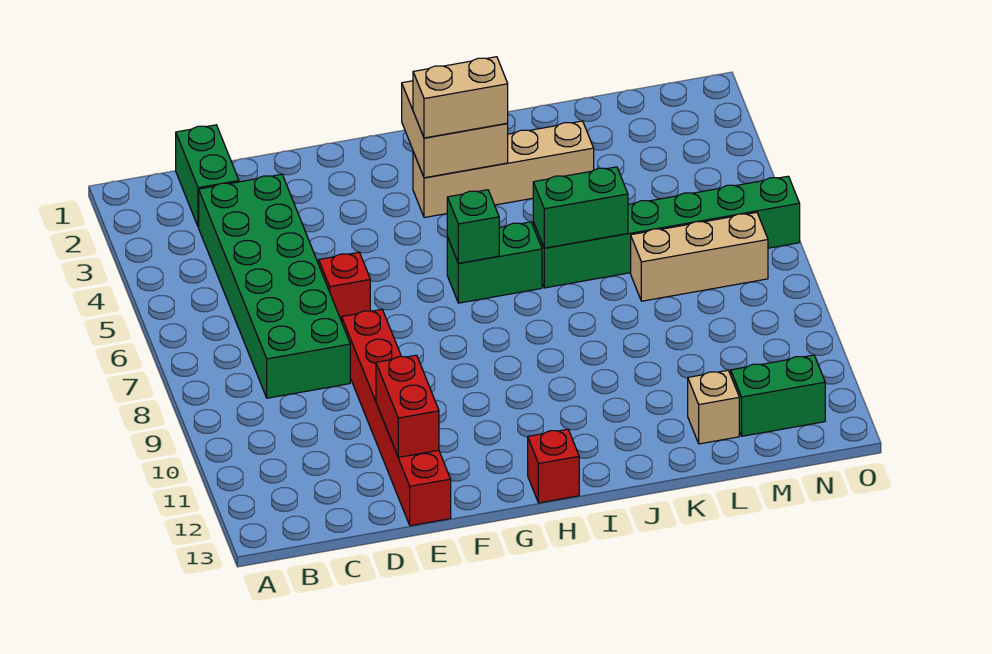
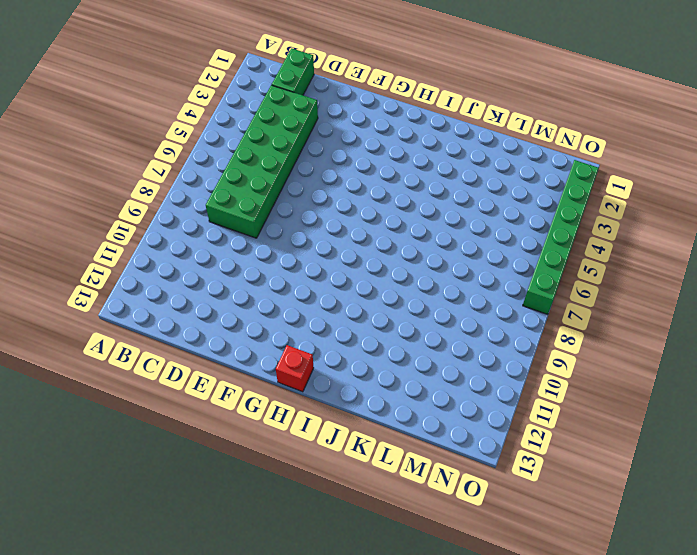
green brick O2:O7 level 1 -> green brick J6:O6 level 1
none -> red brick E6 level 1
none -> red brick E8:E13 level 1
none -> tan brick H3:K3 level 1

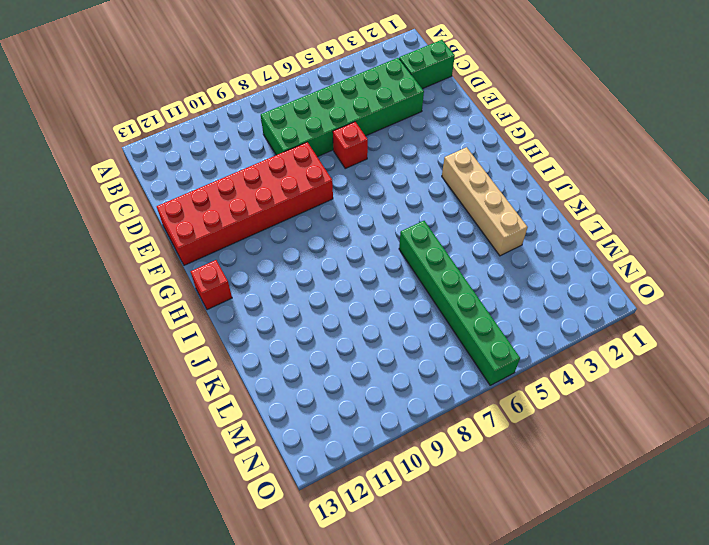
red brick E8:F13 level 1 -> red brick E8:E13 level 1
none -> green brick H6:I6 level 1
none -> tan brick L7:N7 level 1
none -> tan brick L12 level 1

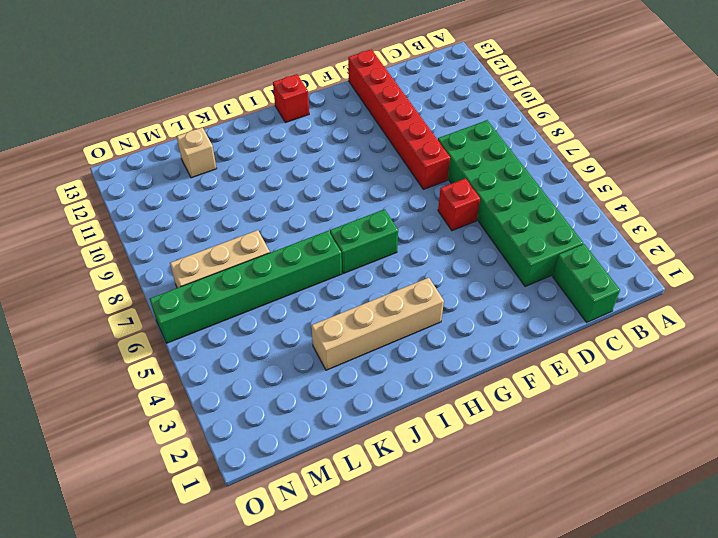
none -> green brick M12:N12 level 1
none -> red brick E11:E12 level 2
none -> tan brick H2:I3 level 2

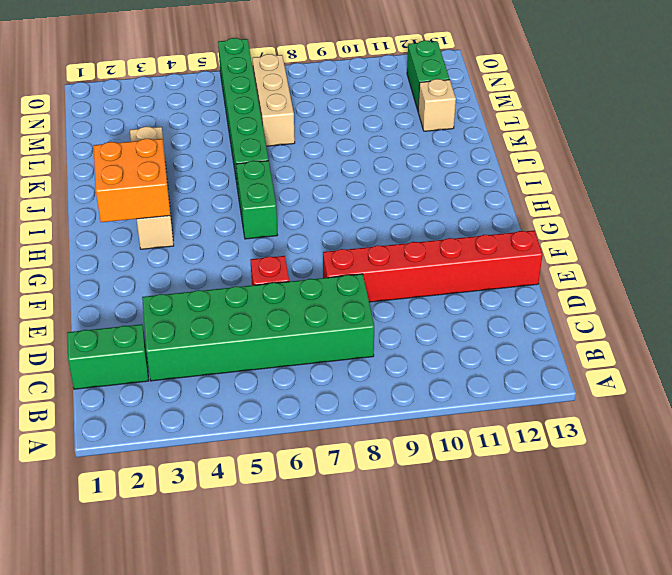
orange brick H2:I3 level 2 -> tan brick H2:I3 level 2
none -> red brick H13 level 1
none -> red brick E11:E12 level 2
none -> green brick H6 level 2

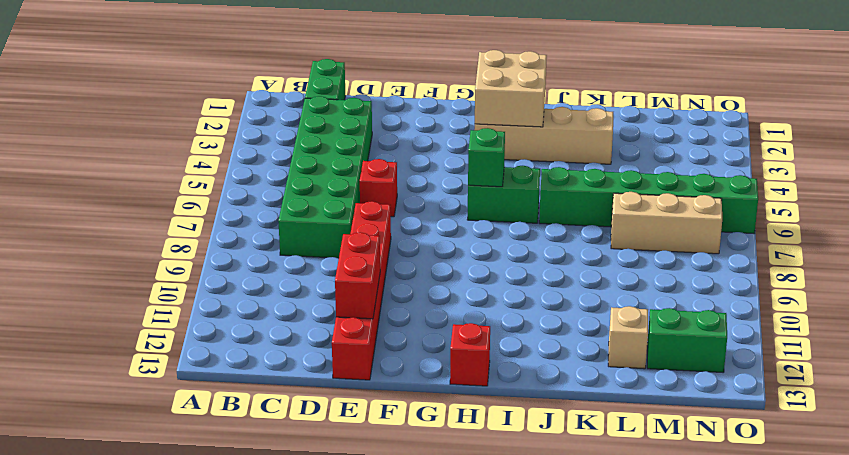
none -> green brick J6:K6 level 2
none -> tan brick H3:I3 level 3

